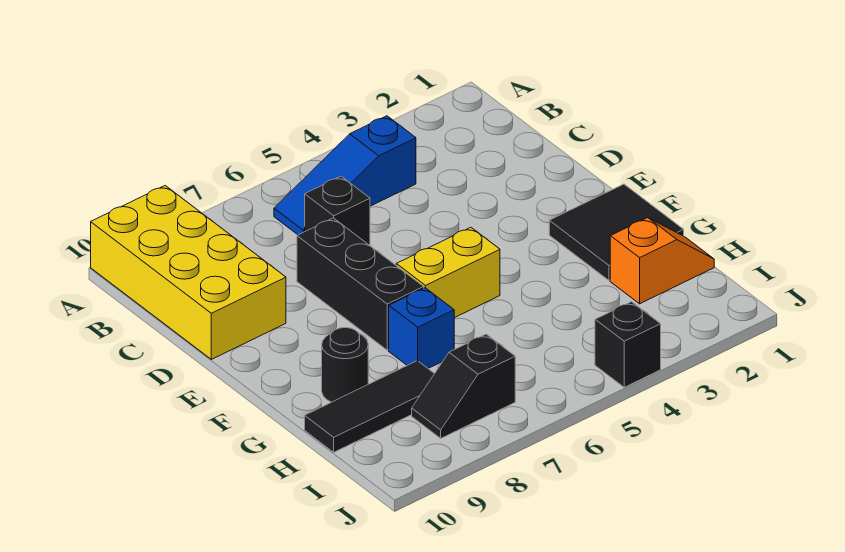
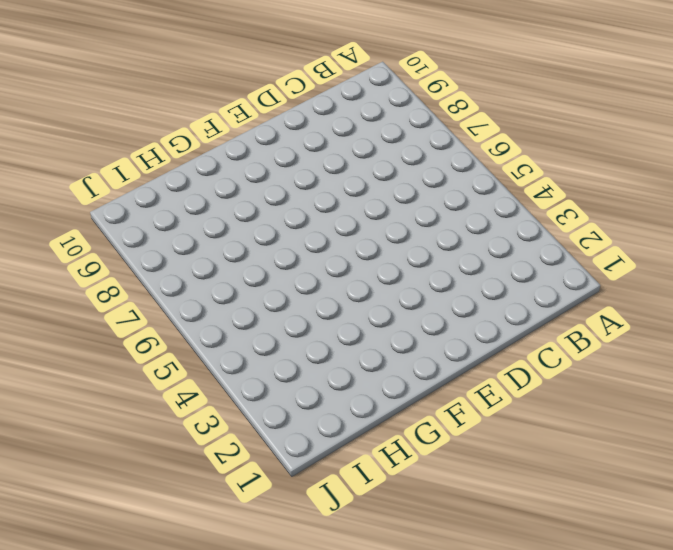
none -> yellow brick A9:D10 level 1
none -> blue slope B4:B6 level 1 top 4
none -> black brick C6 level 1

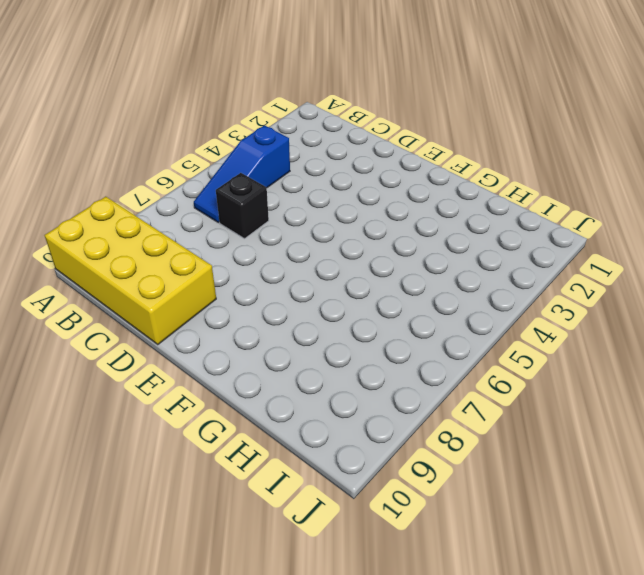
none -> black brick D7:F7 level 1
none -> black tile F1:G2 level 1
none -> yellow brick F5:F6 level 1

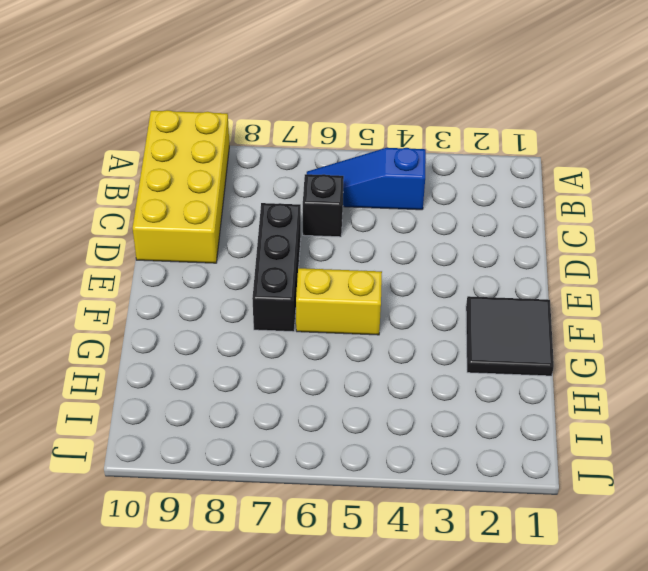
none -> blue brick G7 level 1
none -> black round brick G9 level 1
none -> orange slope H1:H2 level 1 top 2

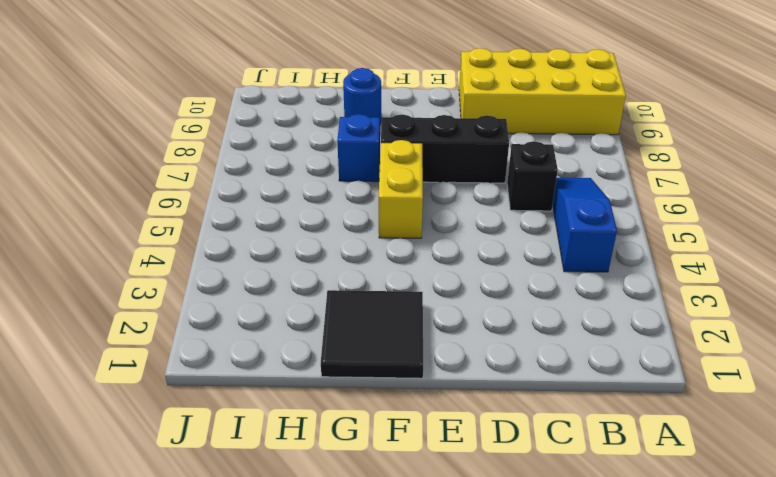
blue round brick G9 level 1 -> black round brick G9 level 1
none -> orange slope H1:H2 level 1 top 2
none -> black tile H8:H10 level 1
none -> black slope I7:I8 level 1 top 7

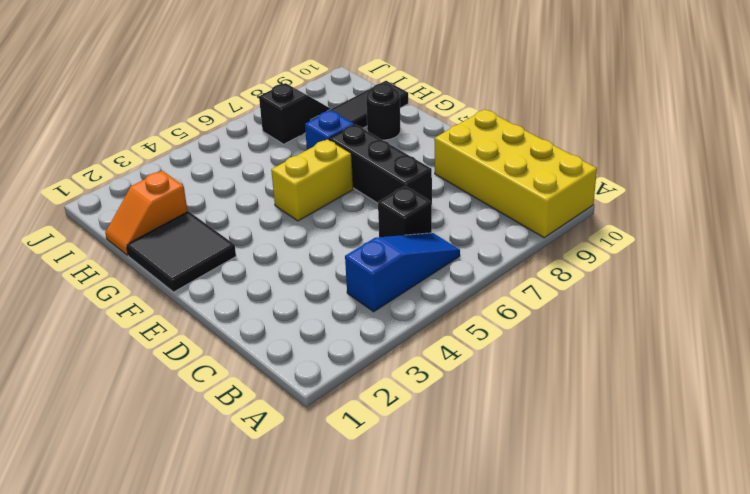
none -> black brick J4 level 1

